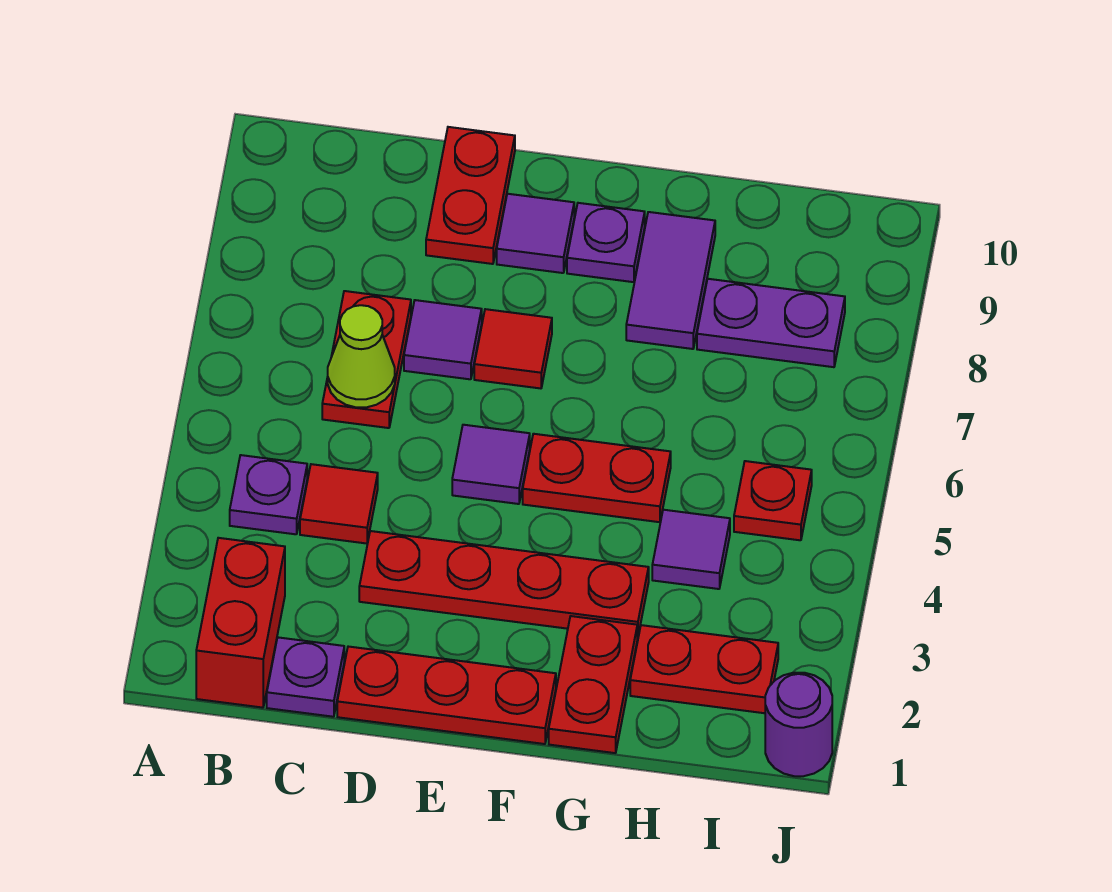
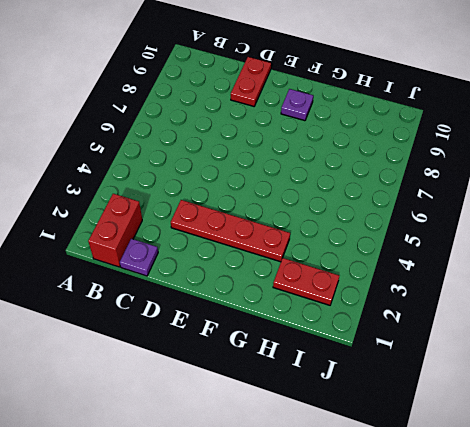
none -> purple plate B4 level 1
none -> red tile C4 level 1
none -> red plate C6:C7 level 1

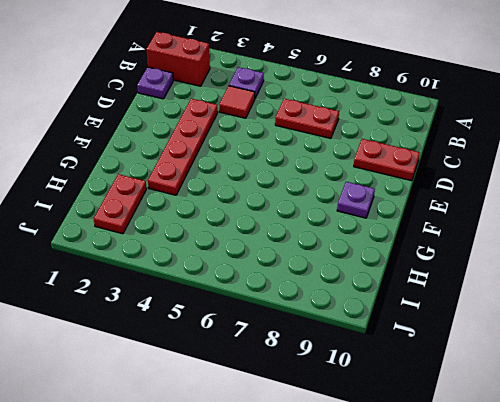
none -> red plate D1:F1 level 1
none -> purple tile D7 level 1
none -> purple tile E5 level 1

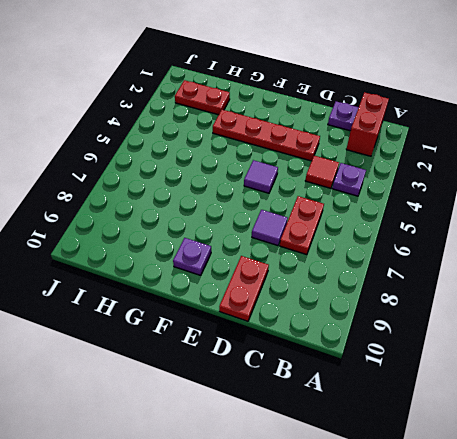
none -> red plate D1:F1 level 1
none -> red tile E7 level 1
none -> purple tile E9 level 1

